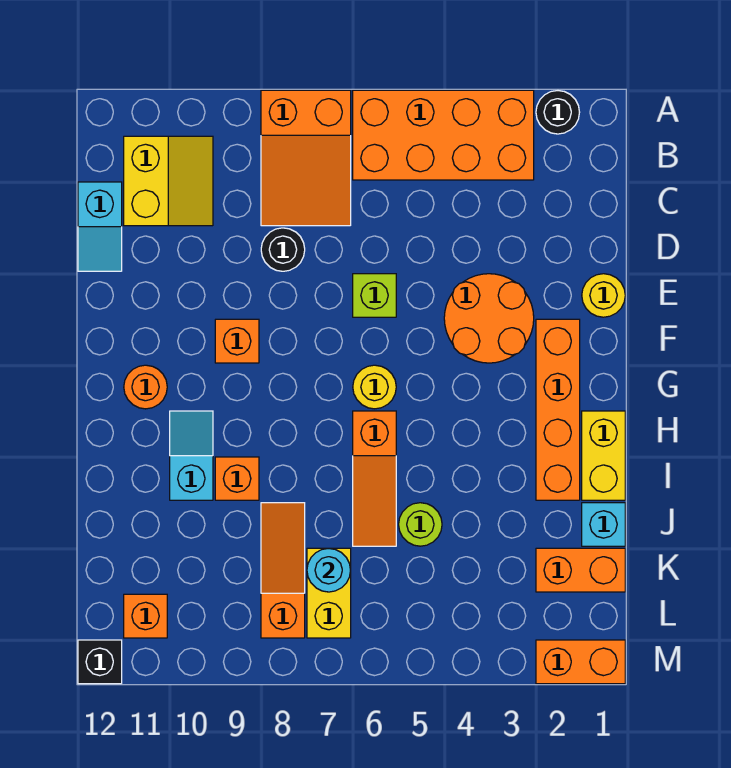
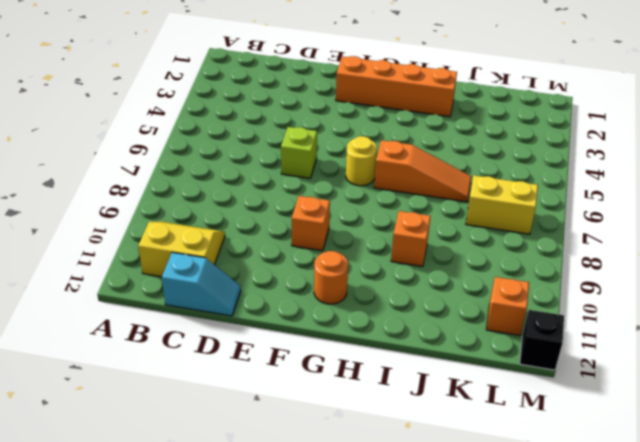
none -> black round brick A2 level 1
none -> orange brick A3:B6 level 1
none -> orange slope A7:C8 level 1 top A

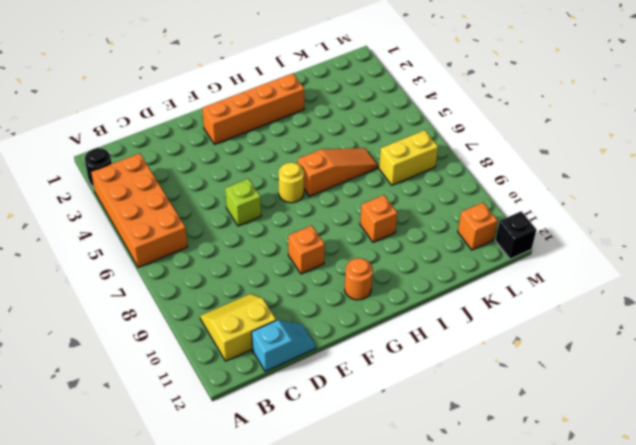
none -> orange slope A7:C8 level 1 top A
none -> black round brick D8 level 1
none -> yellow round brick E1 level 1

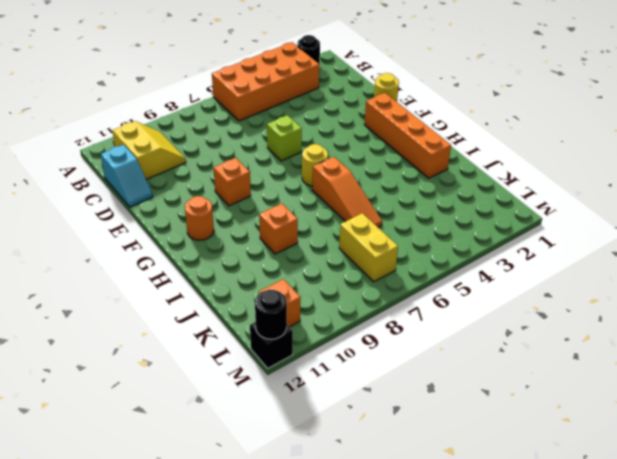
black round brick M12 level 2 -> black round brick D8 level 1
none -> orange slope A7:C8 level 1 top A
none -> orange round brick E3:F4 level 1
none -> yellow brick H1:I1 level 1

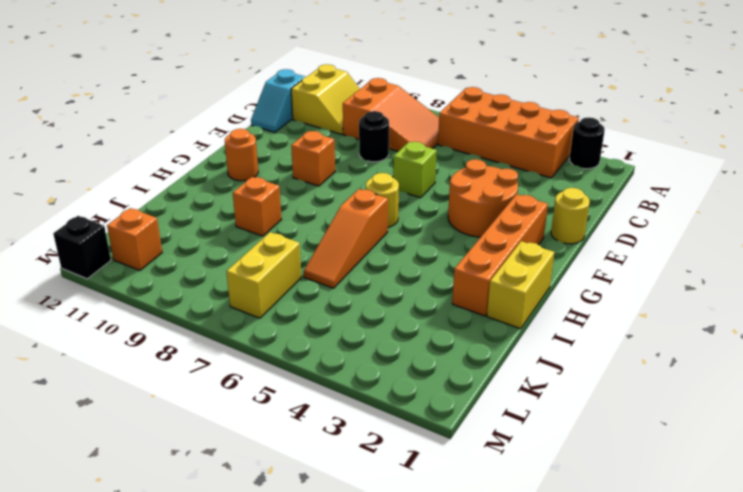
orange slope B7:C9 level 1 top 9 -> orange slope A7:C8 level 1 top A
none -> cyan slope H10:I10 level 1 top I
none -> cyan brick J1 level 1
none -> lime round brick J5 level 1

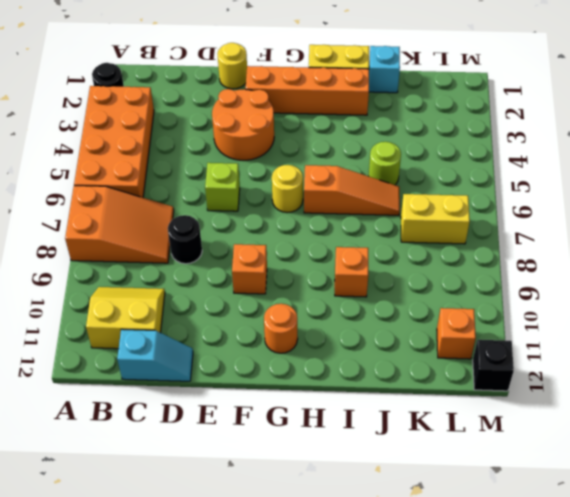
none -> cyan slope H10:I10 level 1 top I
none -> orange slope J8:L8 level 1 top L
none -> orange brick K1:K2 level 1

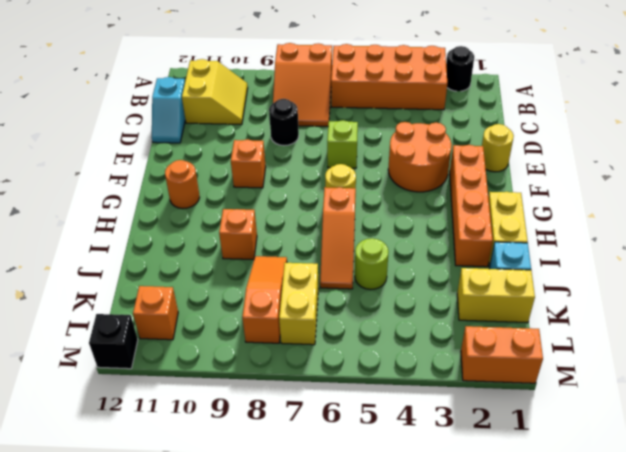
yellow brick K1:K2 level 1 -> orange brick K1:K2 level 1
none -> cyan slope H10:I10 level 1 top I
none -> cyan round brick K7 level 2

